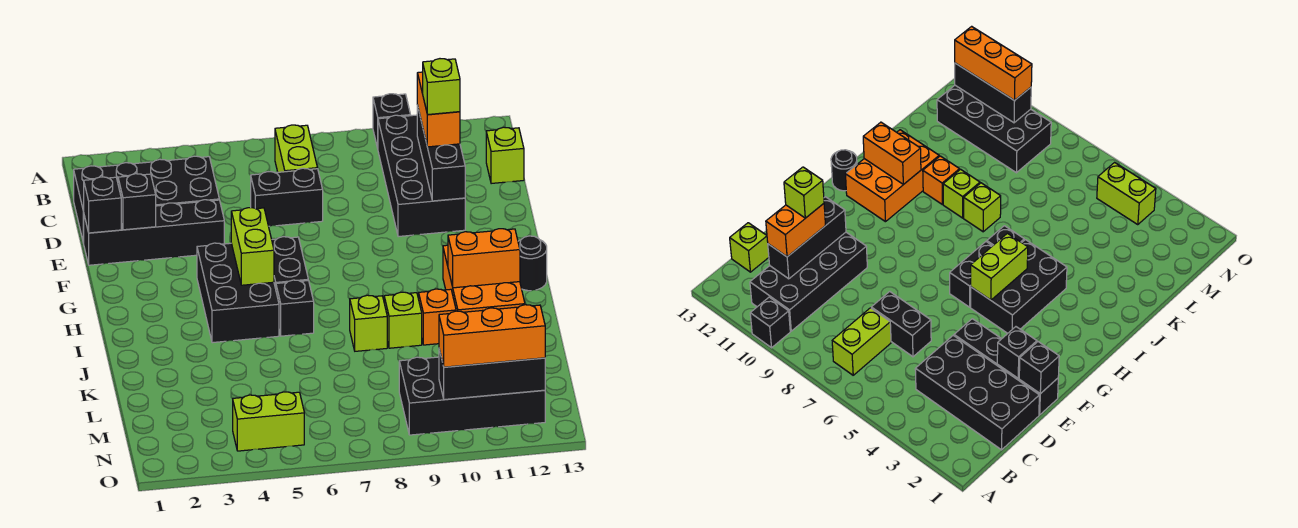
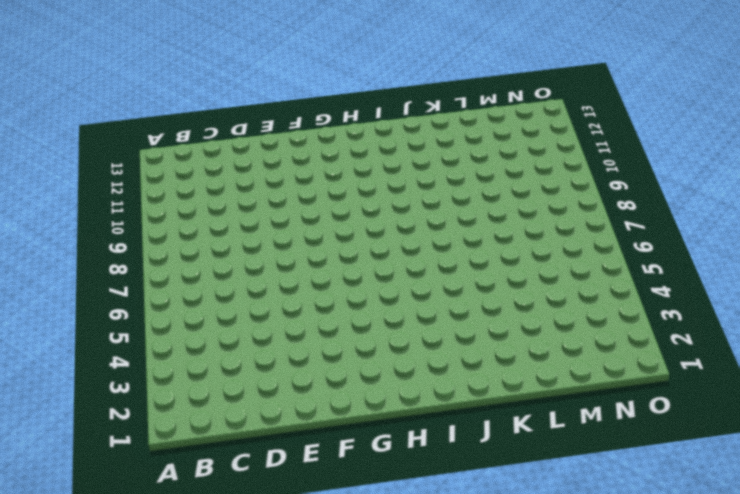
none -> black brick A10 level 1
none -> lime brick B7:C7 level 1
none -> black brick B10:E11 level 1

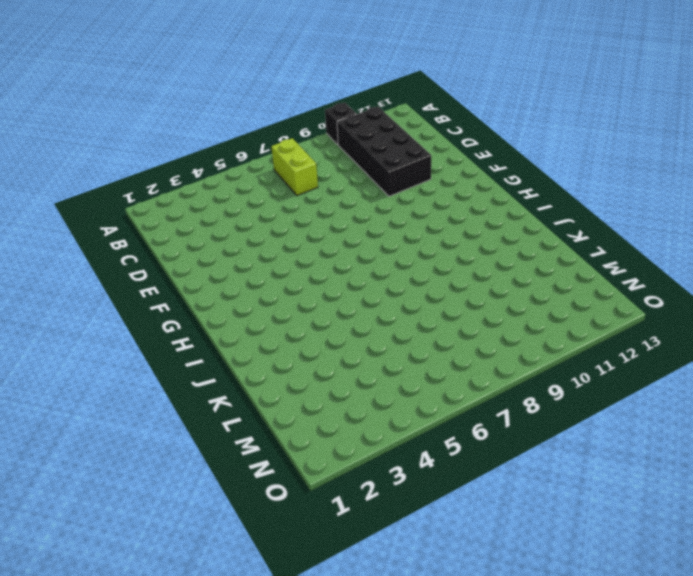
none -> black brick C1:D4 level 1
none -> lime brick C13 level 1
none -> black brick D6:D7 level 1

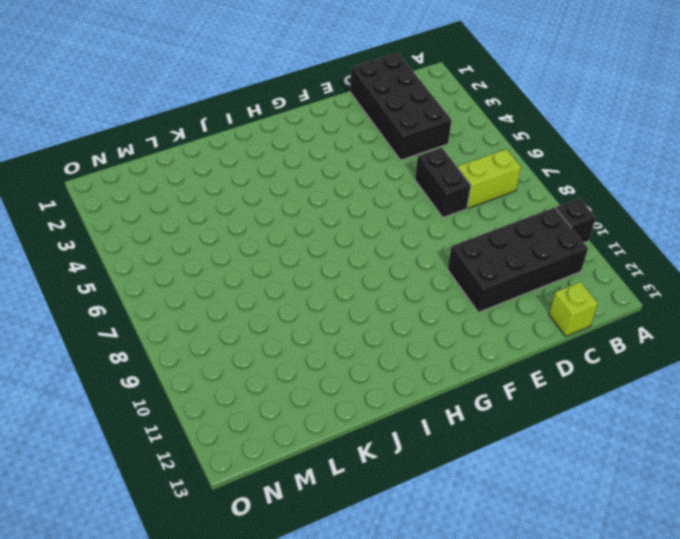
none -> black brick E1:E4 level 1
none -> black brick G4:I5 level 1
none -> black brick G6:H6 level 1

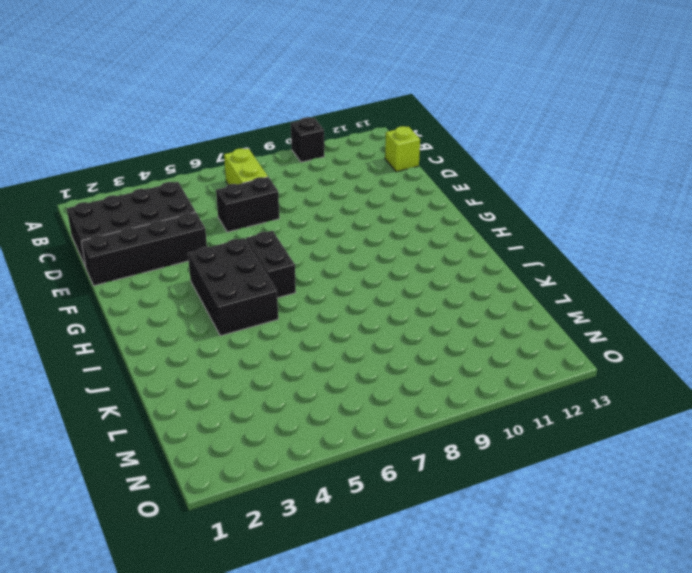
none -> black brick B10:E11 level 1
none -> orange brick H11:J12 level 1
none -> black round brick H13 level 1

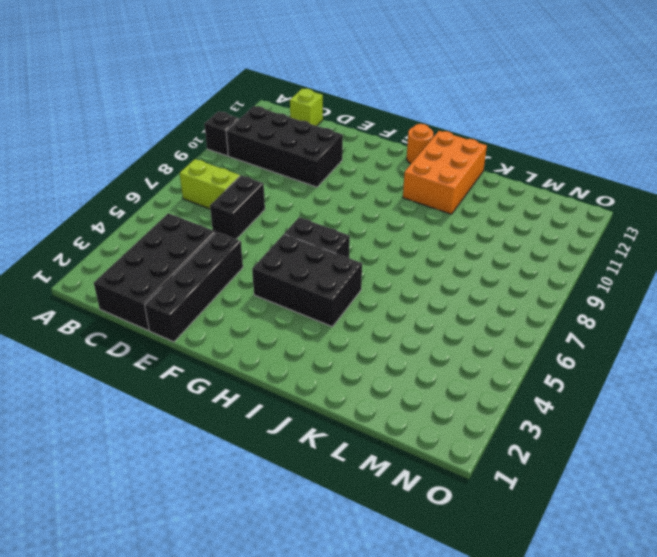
orange round brick H13 level 1 -> black round brick H13 level 1
orange brick I11:J13 level 1 -> orange brick H11:J12 level 1
none -> black brick I6 level 1
none -> lime brick J8 level 1
none -> lime brick J9 level 1

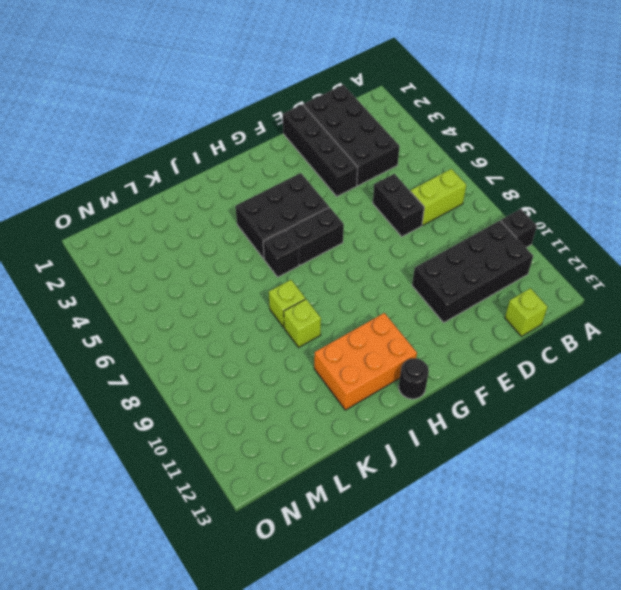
none -> orange brick J10 level 1
none -> black brick M9:N12 level 1
none -> lime brick N4:N5 level 1

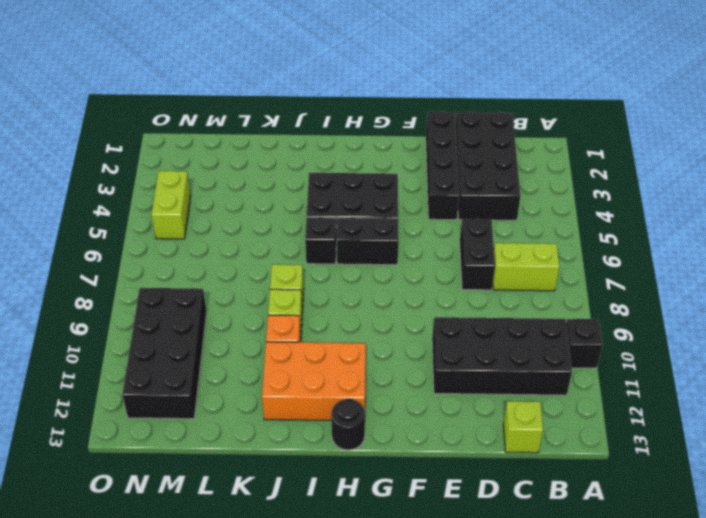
none -> black brick C11:E11 level 2
none -> black brick E1 level 2
none -> black brick E2 level 2

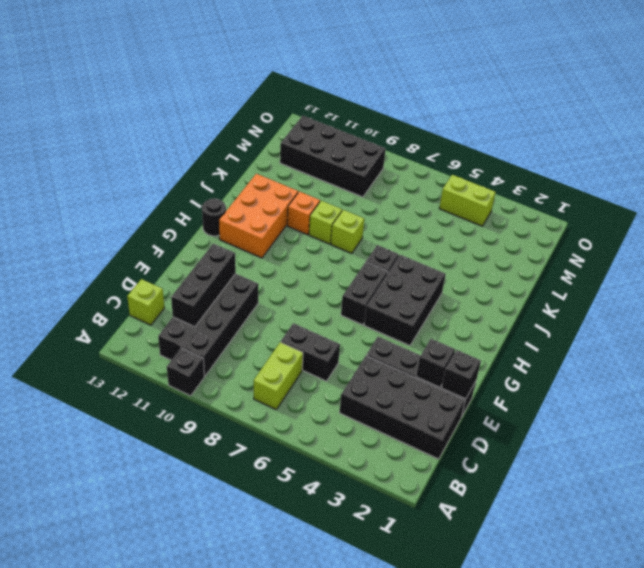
none -> lime brick G5:H5 level 2
none -> orange brick I11:I12 level 2
none -> black brick N10:N12 level 2

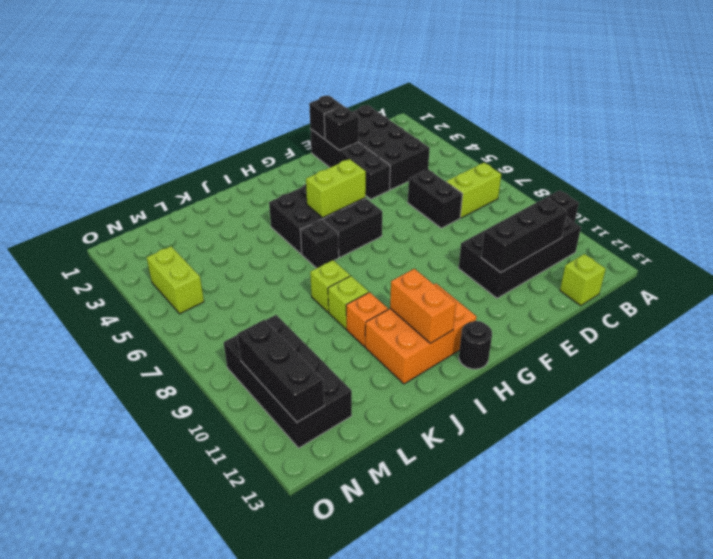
none -> orange brick C11:D11 level 3
none -> orange brick N10:N12 level 3
none -> lime brick D11 level 4

